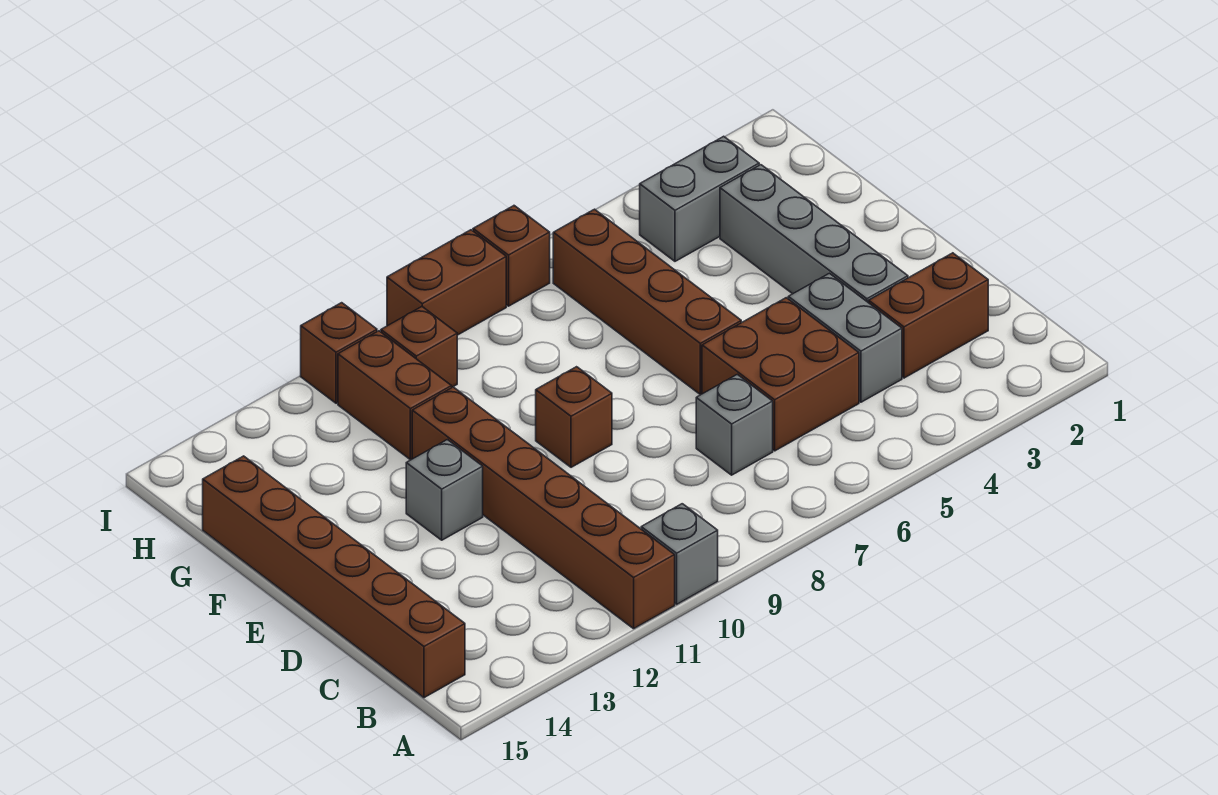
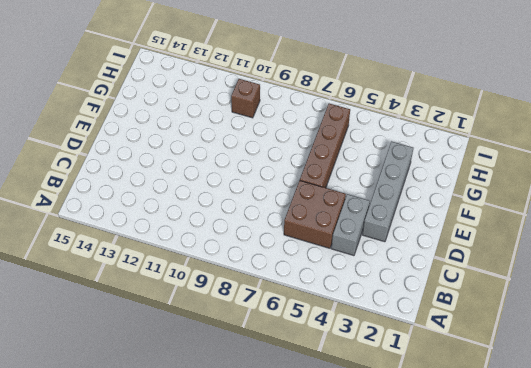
none -> grey brick A10 level 1
none -> brown brick A11:F11 level 1
none -> brown brick B15:G15 level 1

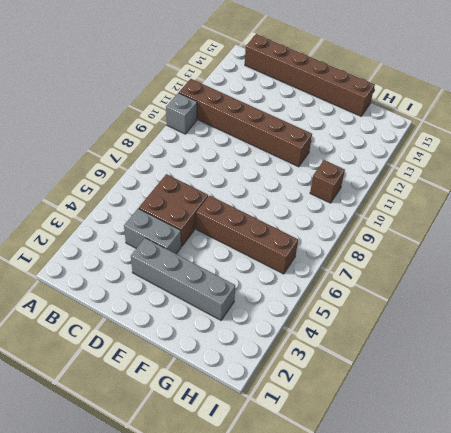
none -> brown brick C2:C3 level 1
none -> grey brick C7 level 1
none -> brown brick E9 level 1

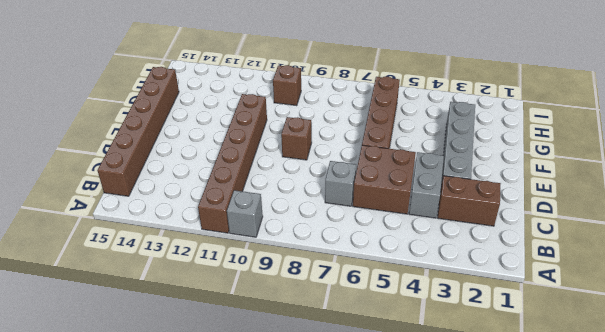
none -> grey brick E12 level 1
none -> brown brick G11:H11 level 1
none -> grey brick H3:H4 level 1

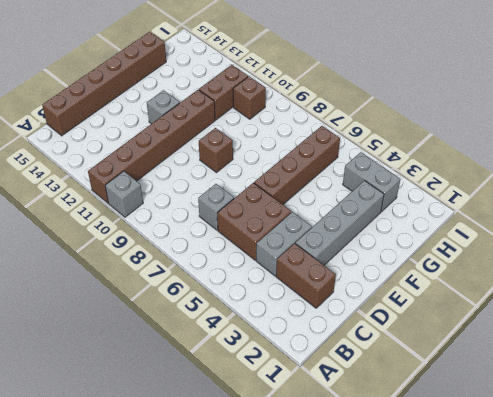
none -> brown brick I7 level 1
none -> brown brick I8:I9 level 1
none -> brown brick I11 level 1

